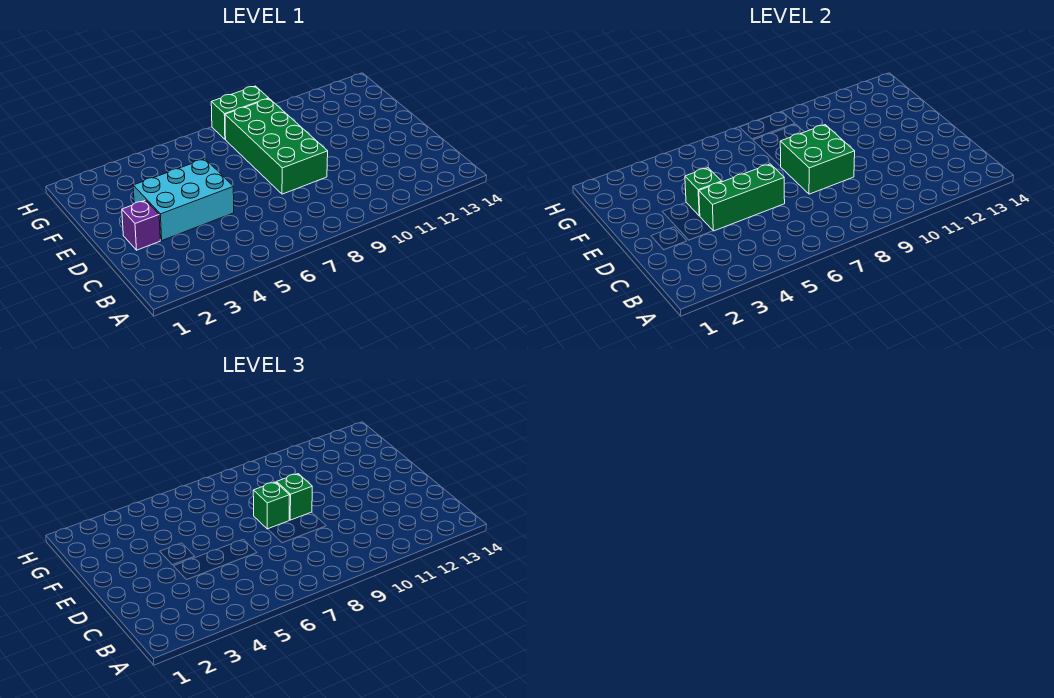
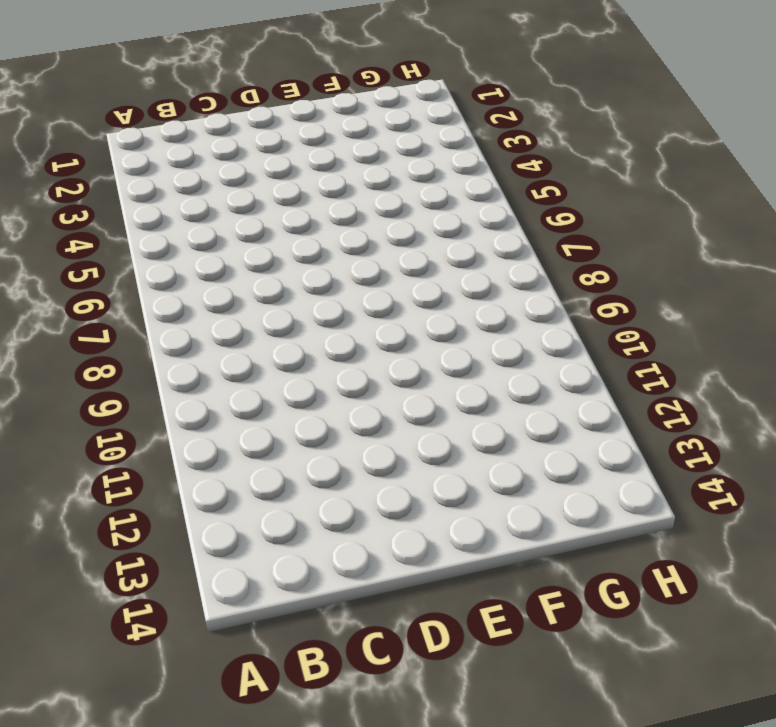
none -> purple brick D2 level 1
none -> cyan brick D3:E5 level 1

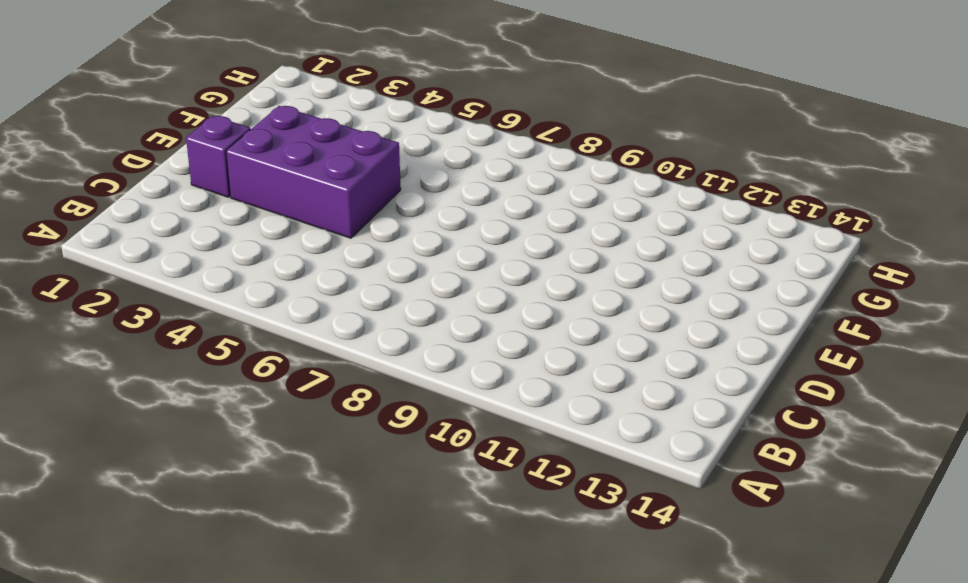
purple brick D3:E5 level 1 -> cyan brick D3:E5 level 1
none -> green brick D8:G9 level 1
none -> green brick H8:H9 level 1

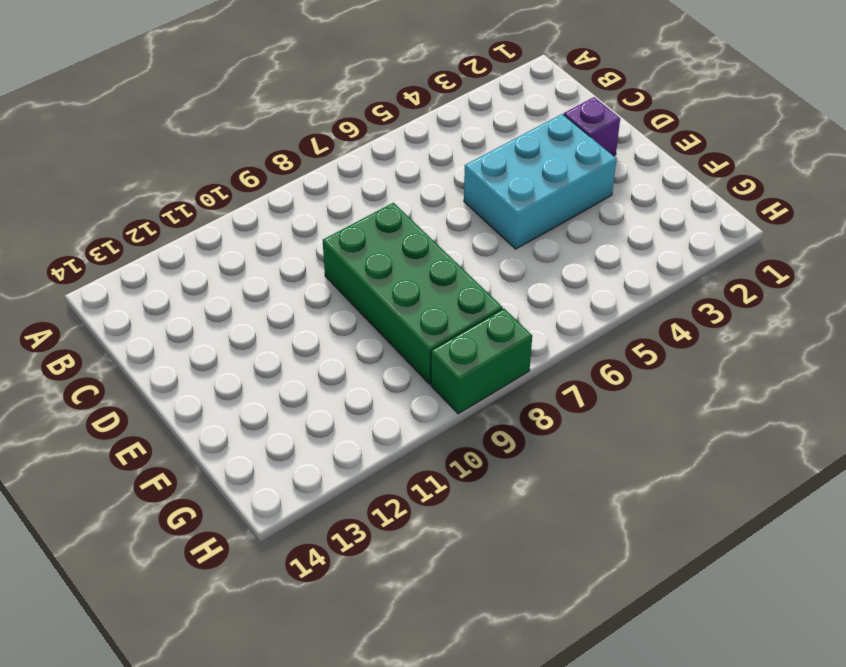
none -> green brick D4:D6 level 2
none -> green brick D8:E9 level 2

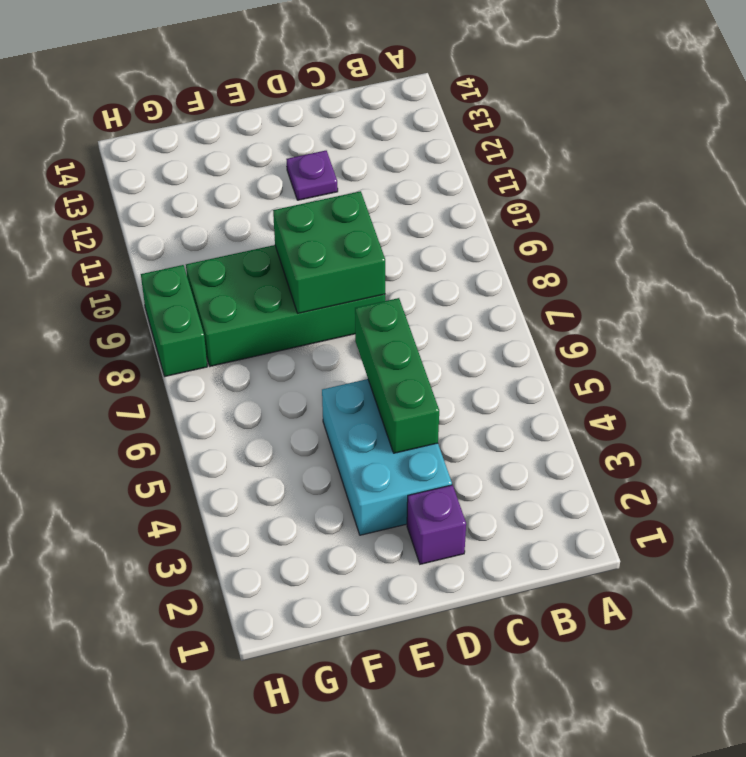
purple plate D12 level 1 -> none
none -> green brick E4 level 2
none -> green brick E8 level 3

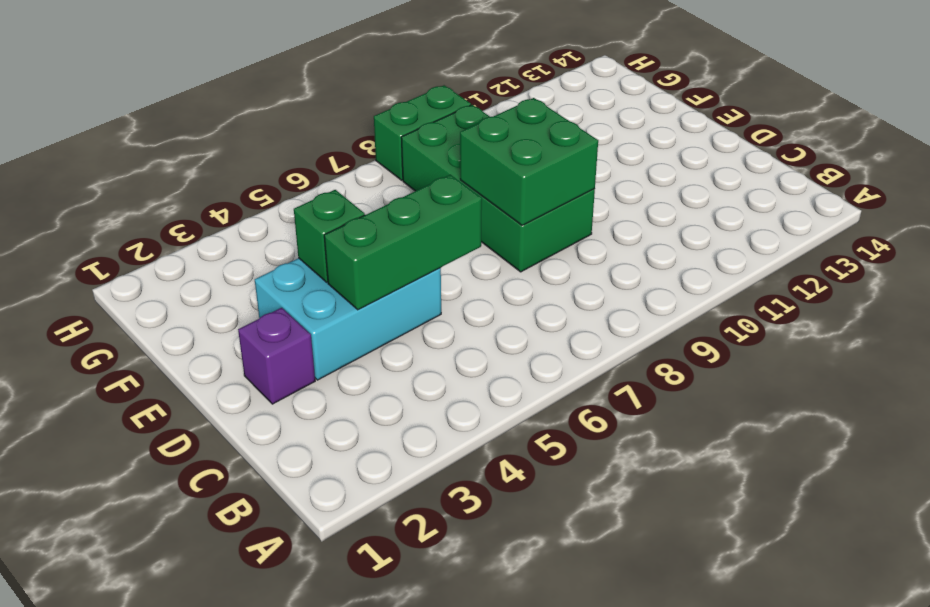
none -> green brick E8 level 3
none -> green brick E9 level 3

